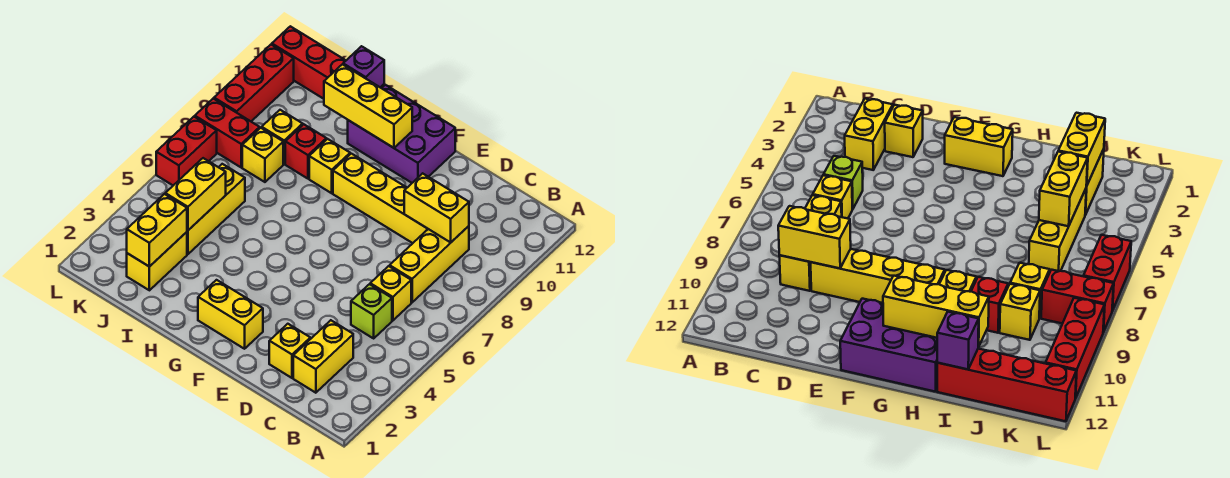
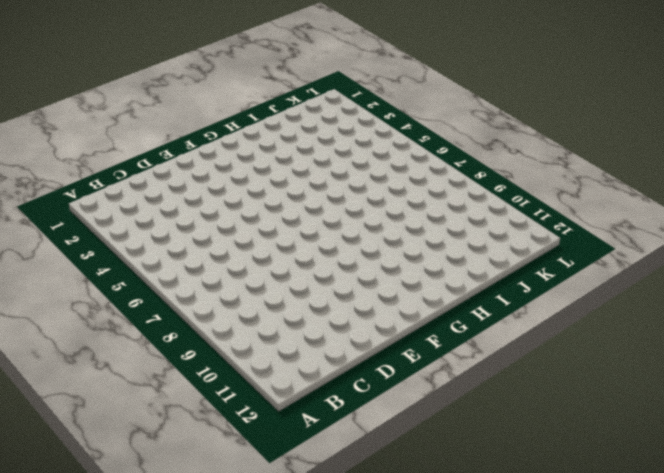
none -> yellow brick C2:C3 level 1
none -> lime brick C5 level 1
none -> yellow brick C6 level 1

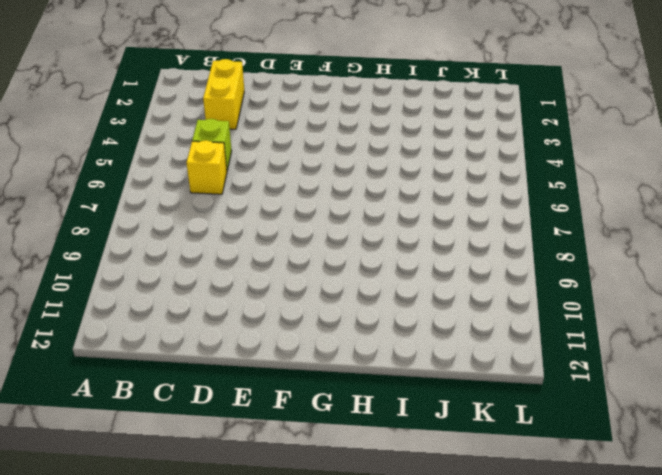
none -> yellow brick C7:C9 level 1
none -> yellow brick D2 level 1
none -> yellow brick D9:G9 level 1

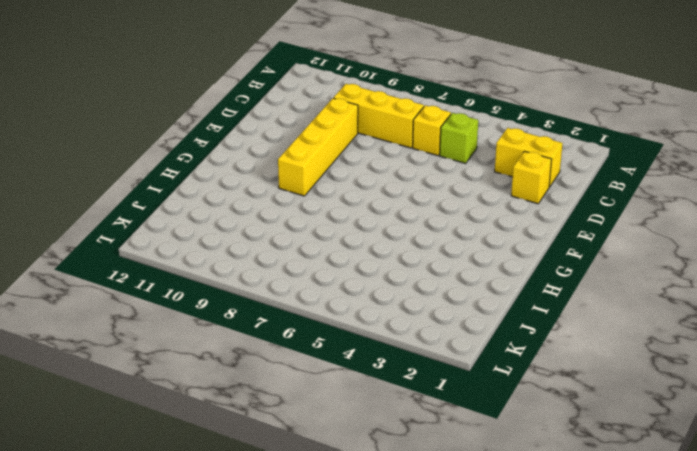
none -> yellow brick F2:G2 level 1
none -> purple brick F11:H12 level 1
none -> yellow brick H9 level 1

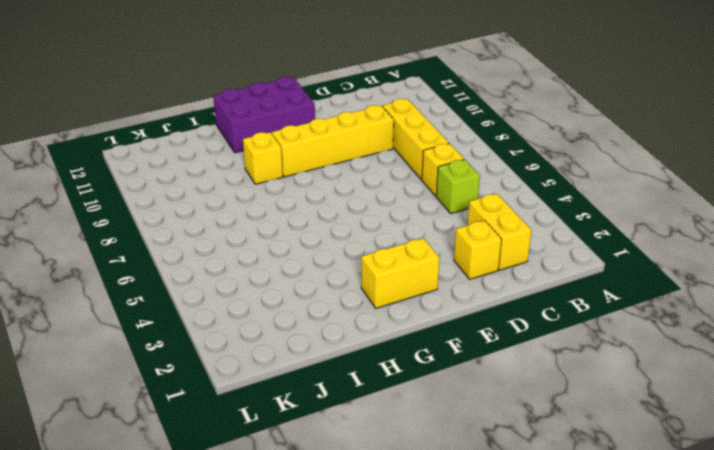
none -> red brick I9 level 1
none -> red brick I12:L12 level 1
none -> yellow brick J2:J3 level 1

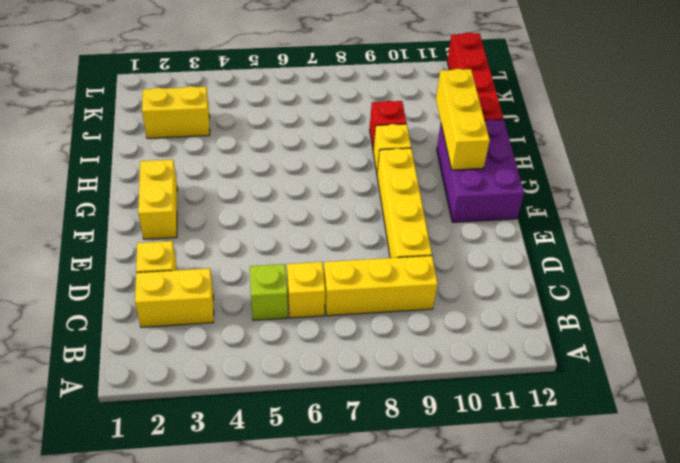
none -> yellow brick J4:J6 level 1
none -> yellow brick J8 level 1
none -> yellow brick J9 level 1

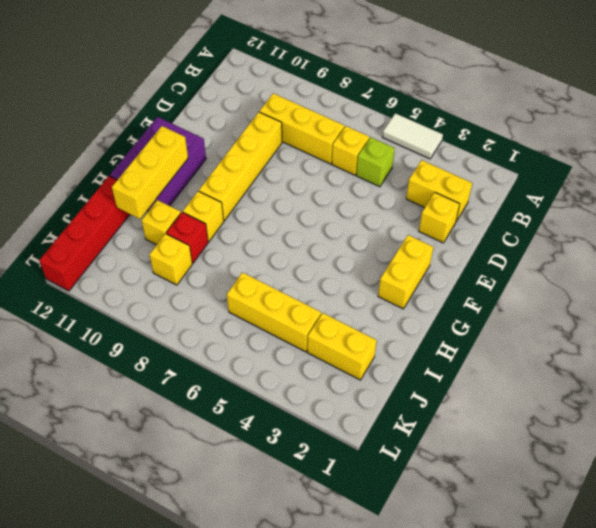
white tile A4:A5 level 1 -> none
yellow brick I10 level 1 -> yellow brick J8 level 1
none -> red brick K8:L8 level 1
none -> red brick L6:L7 level 1
none -> red brick L9:L11 level 1

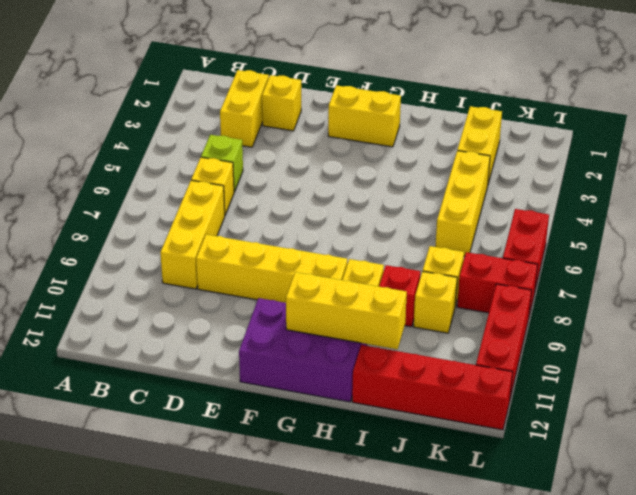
none -> yellow brick C9:D9 level 2
none -> purple brick I12 level 2
none -> yellow brick J2:J3 level 2

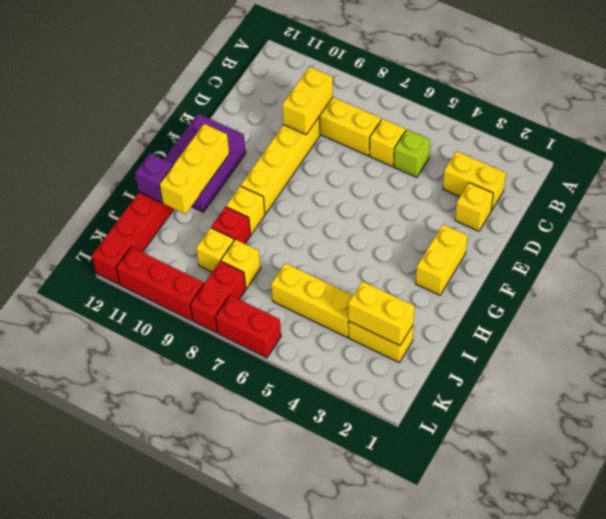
none -> yellow brick J4:J5 level 2

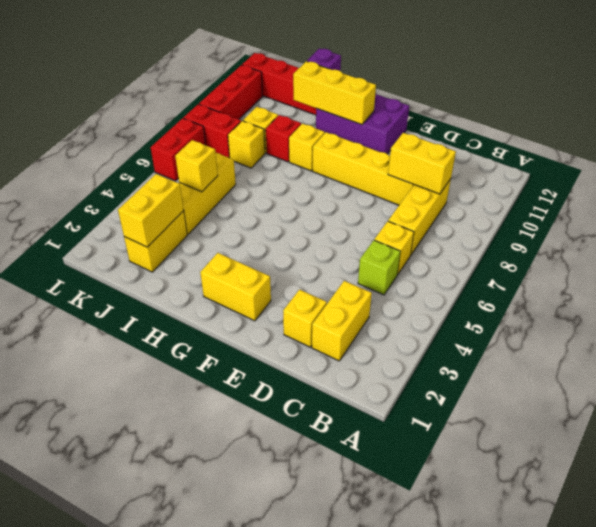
yellow brick J5 level 2 -> yellow brick J4:J5 level 2

